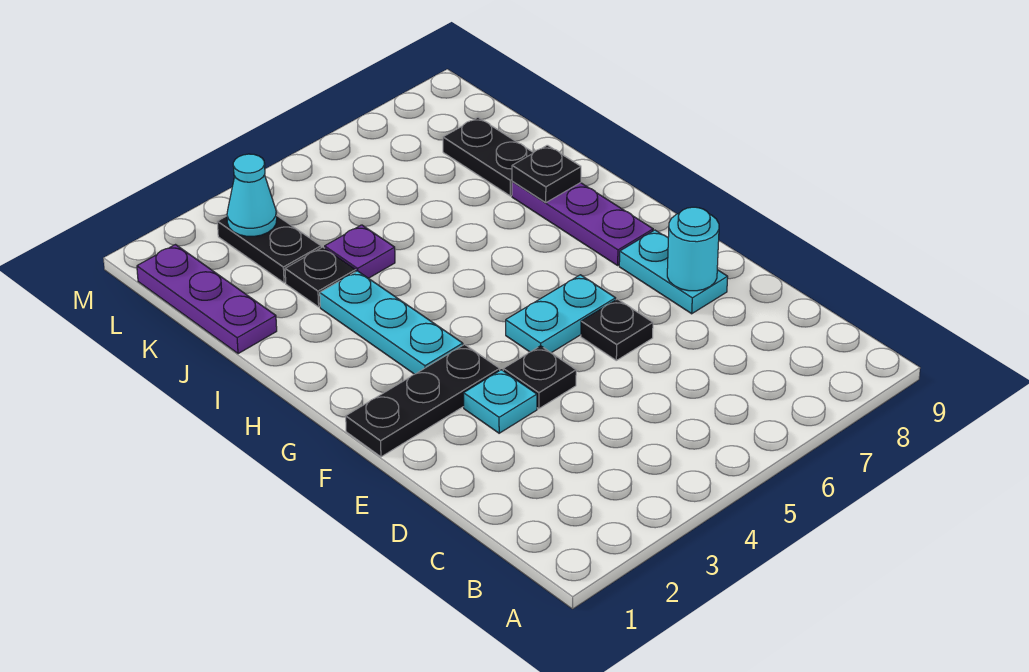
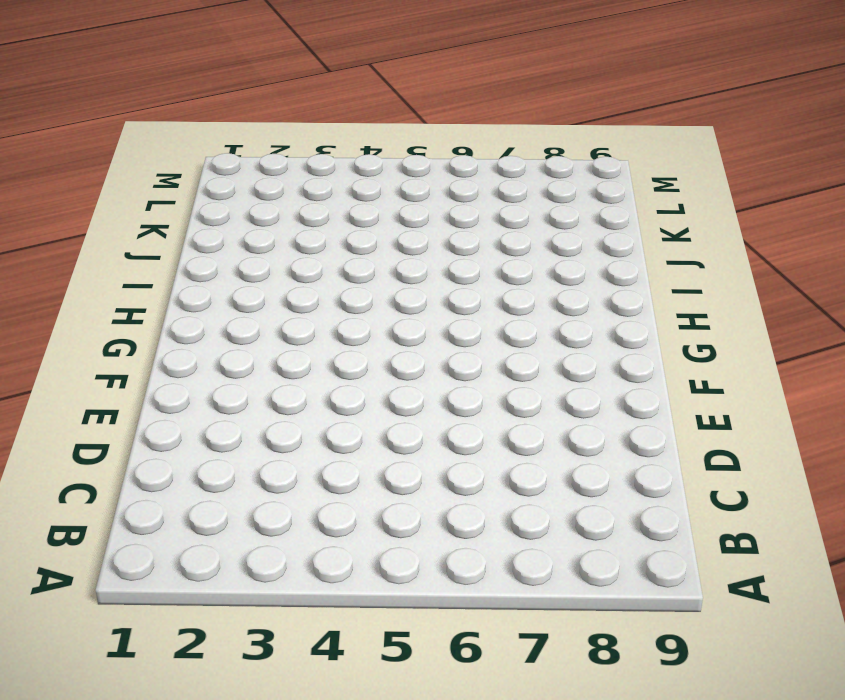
none -> cyan plate E3 level 1
none -> black plate E4 level 1
none -> black plate E6 level 1

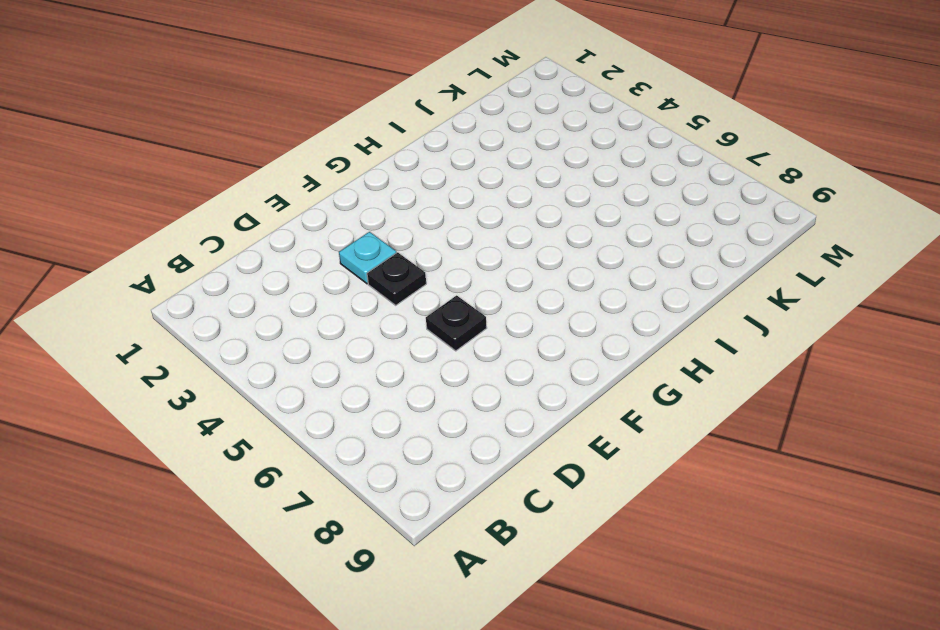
none -> cyan plate E8:F8 level 1
none -> black plate F1:F3 level 1
none -> cyan plate F5:F6 level 1

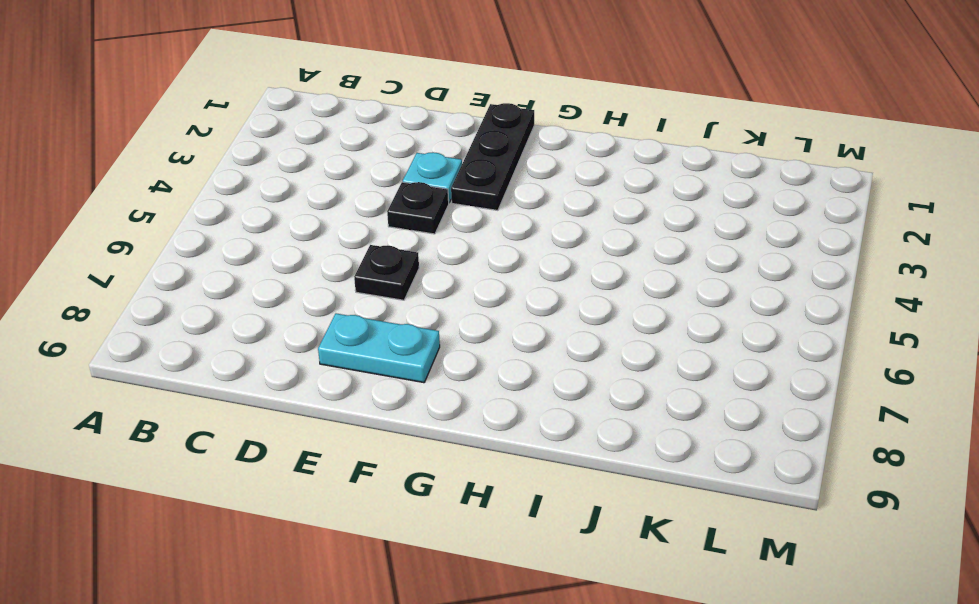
none -> cyan plate F5:F6 level 1
none -> cyan plate G3:I3 level 1
none -> purple plate G8:I8 level 1

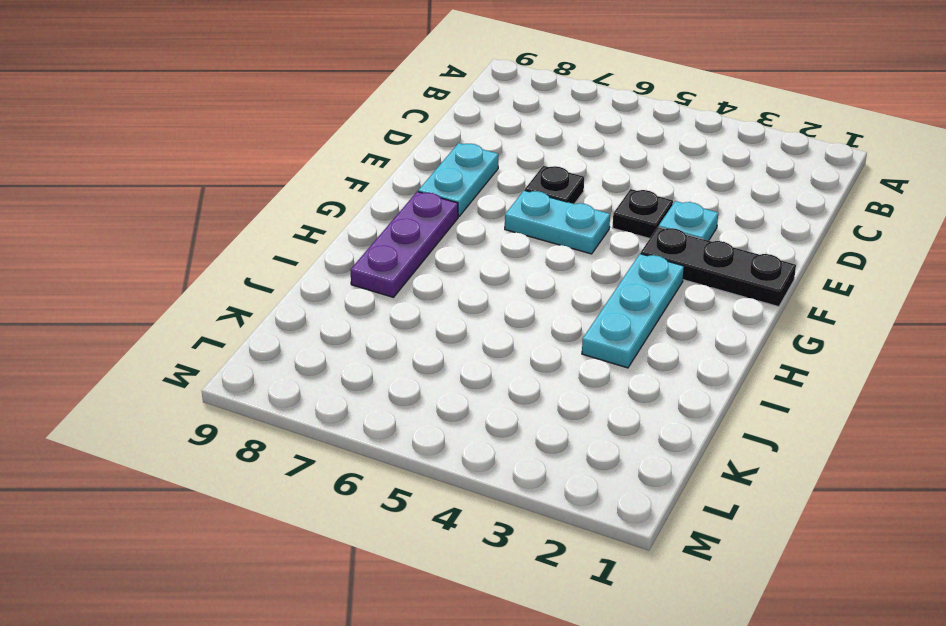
none -> purple plate J1:L1 level 1
none -> black plate J3 level 1
none -> purple plate J4 level 1

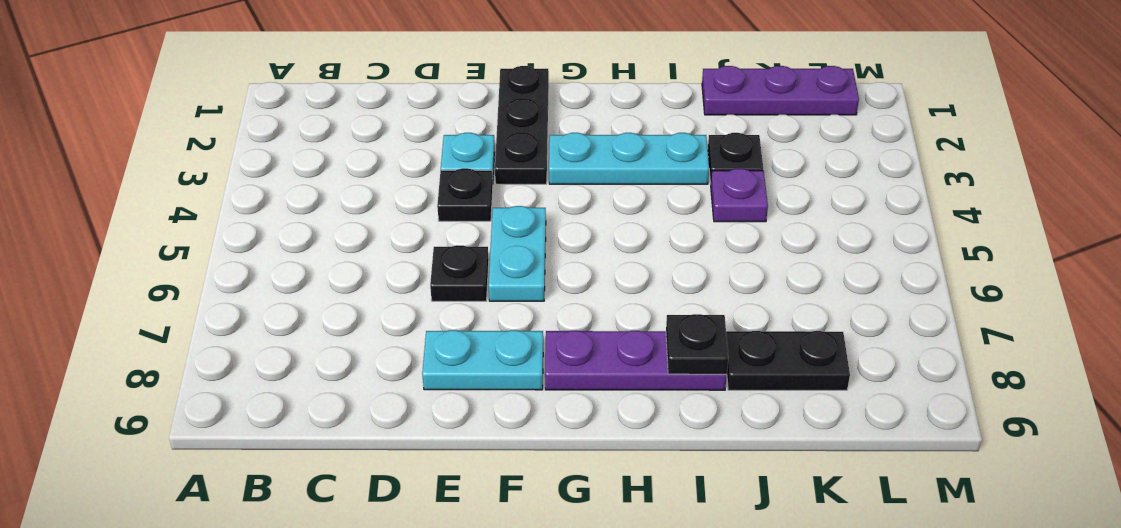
none -> black plate K3:L3 level 1
none -> cyan round brick E8 level 2
none -> cyan cone L3 level 2

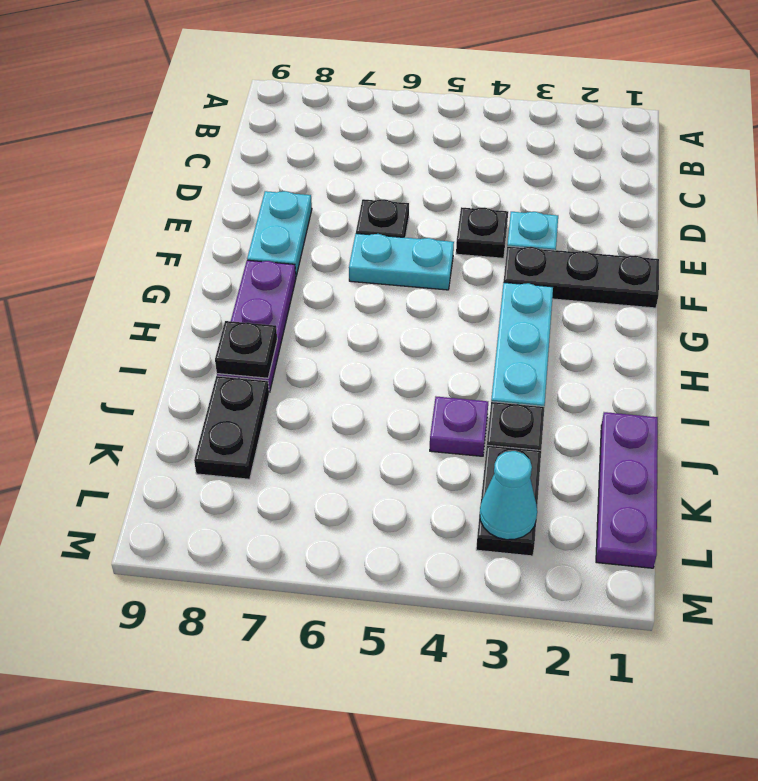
none -> cyan round brick E8 level 2

